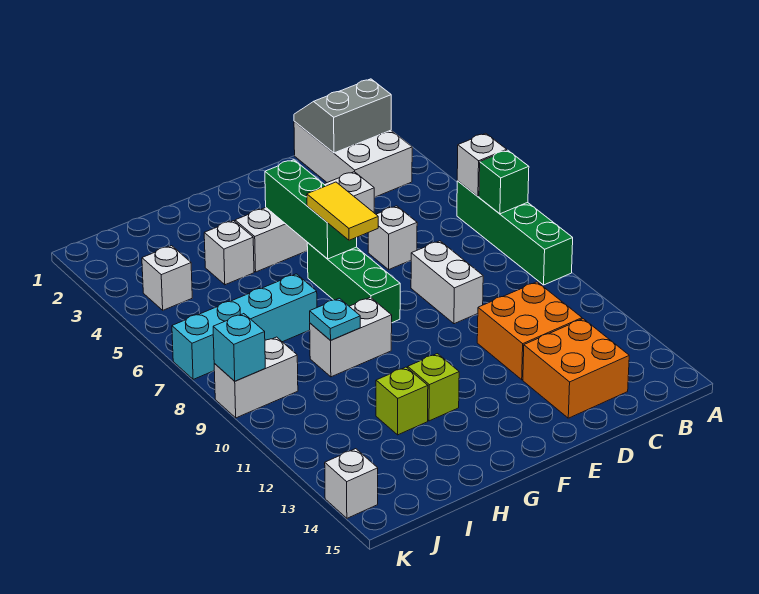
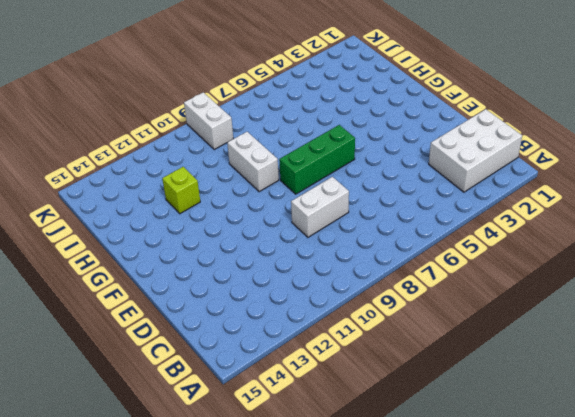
none -> green brick A6:A9 level 1
none -> orange brick C11:D12 level 1
none -> orange brick C13:D14 level 1

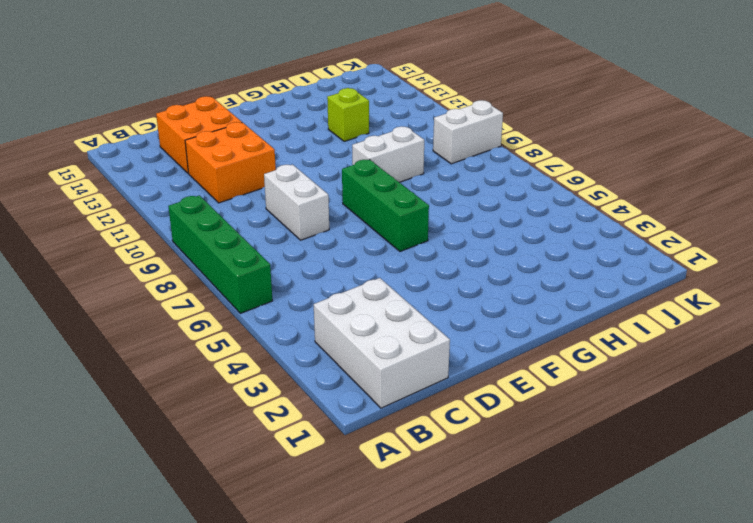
none -> white brick D4:G4 level 1
none -> white brick D6 level 1
none -> lime brick G12 level 1

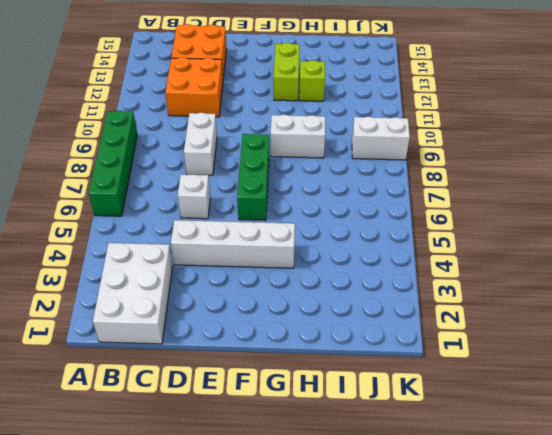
lime brick G12:G13 level 1 -> lime brick G12 level 1
none -> white brick H4 level 1
none -> cyan brick H7:K7 level 1
none -> white brick J4 level 1

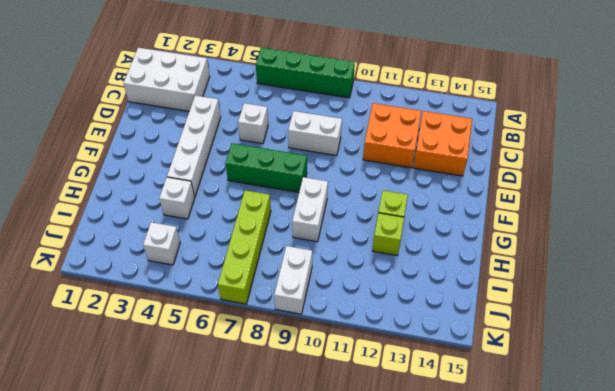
lime brick H7:K7 level 1 -> cyan brick H7:K7 level 1
none -> white brick K14 level 1
none -> white brick A6 level 2
none -> green brick A7 level 2

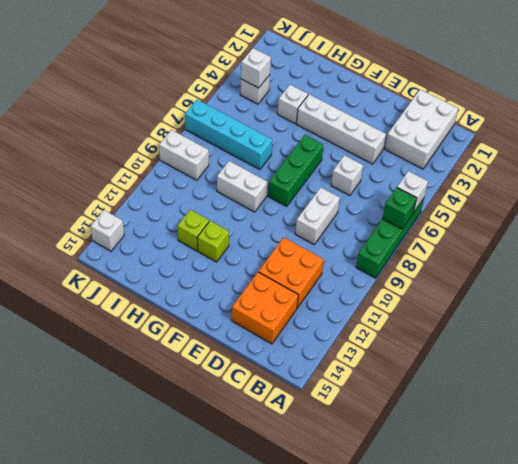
white brick J4 level 2 -> none
none -> grey slope B1:C2 level 2 top 2
none -> green brick F4:F6 level 2
none -> cyan plate H9 level 2

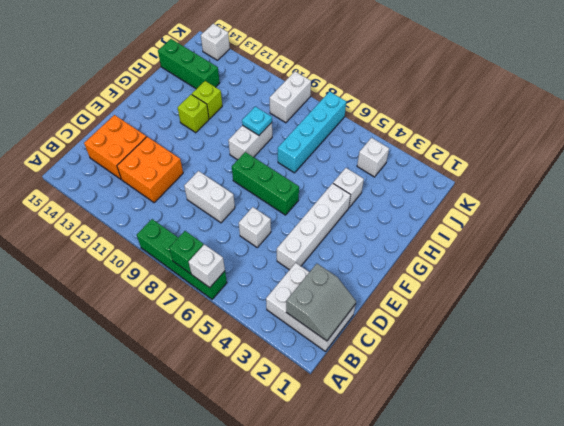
green brick I13:I15 level 1 -> green brick F4:F6 level 2
none -> cyan brick K9 level 2
none -> yellow tile F6:F7 level 3

